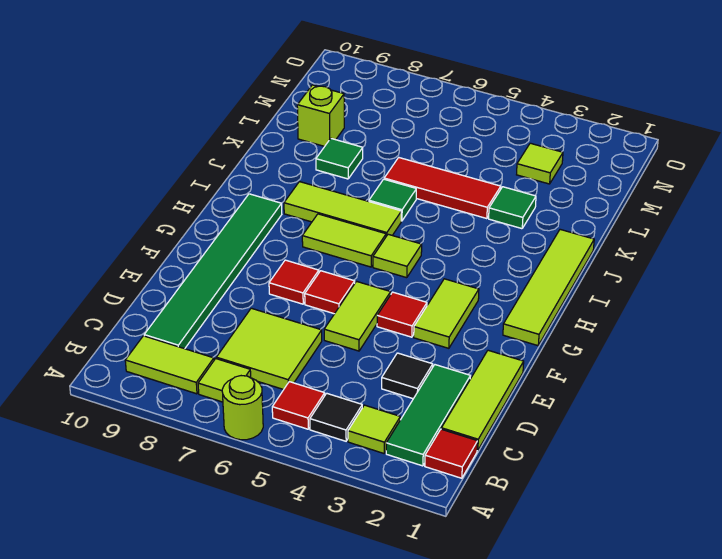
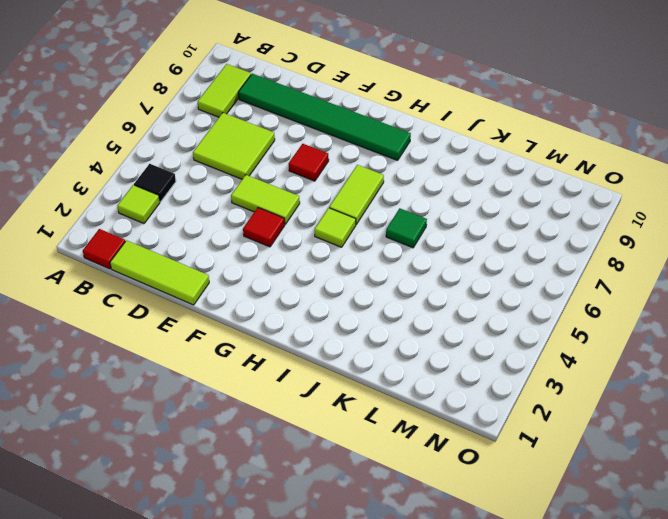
none -> lime round brick A6 level 1
none -> green tile B2:D2 level 1
none -> red tile B5 level 1

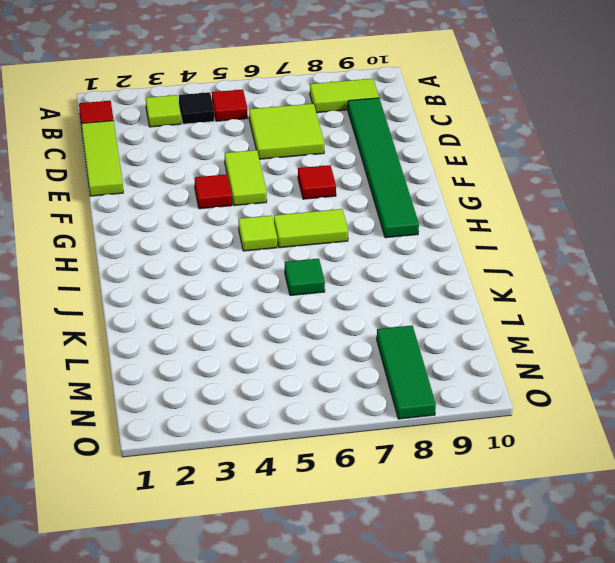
green tile M8:O8 level 1 -> green tile B2:D2 level 1
none -> lime round brick A6 level 1
none -> lime tile B7 level 1
none -> black tile D3 level 1

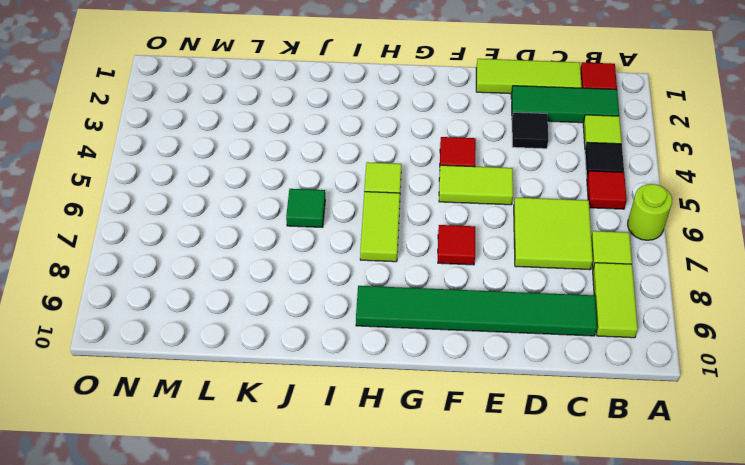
none -> lime tile F3:G3 level 1
none -> red tile F6 level 1
none -> lime tile G1:J1 level 1

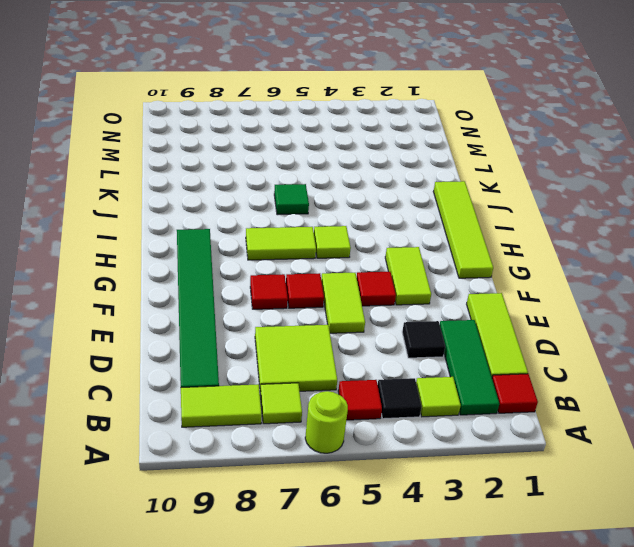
none -> lime tile I6:I8 level 1
none -> green tile K3 level 1
none -> red tile K4:K6 level 1

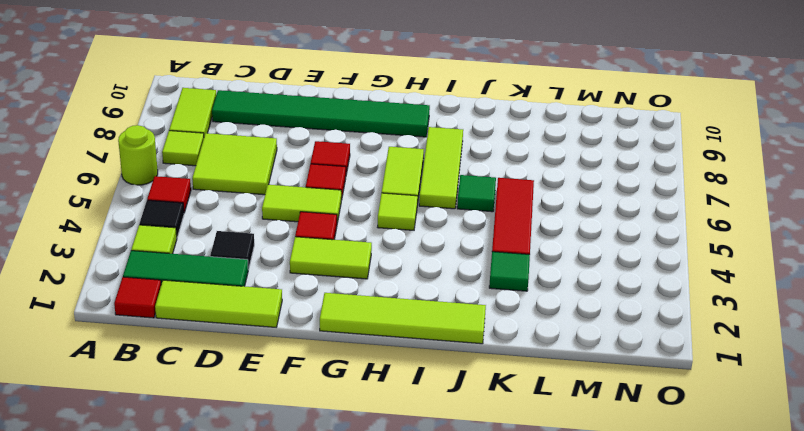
none -> green tile K8 level 1
none -> lime brick L9 level 1
none -> lime tile M3 level 1

